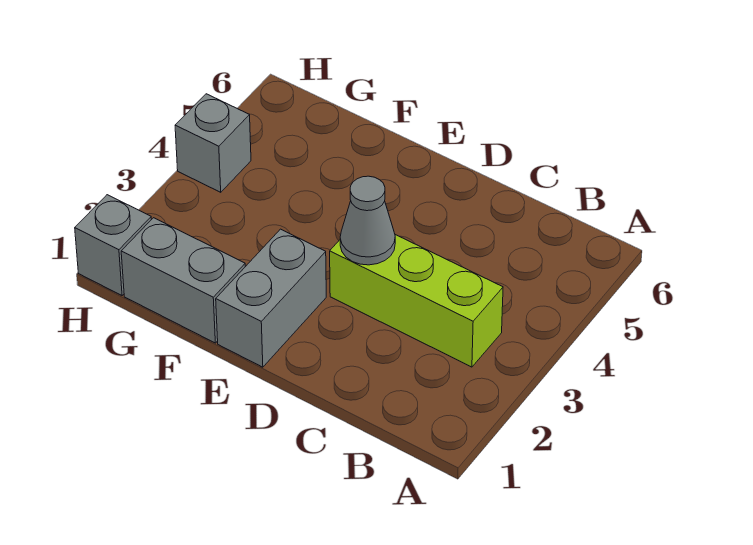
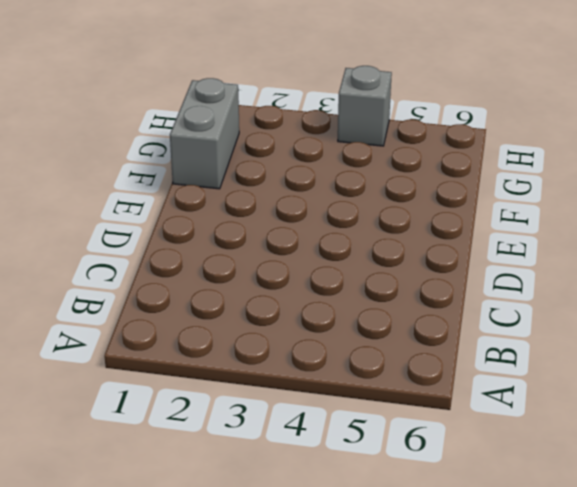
none -> lime brick B3:D3 level 1
none -> grey brick E1:E2 level 1

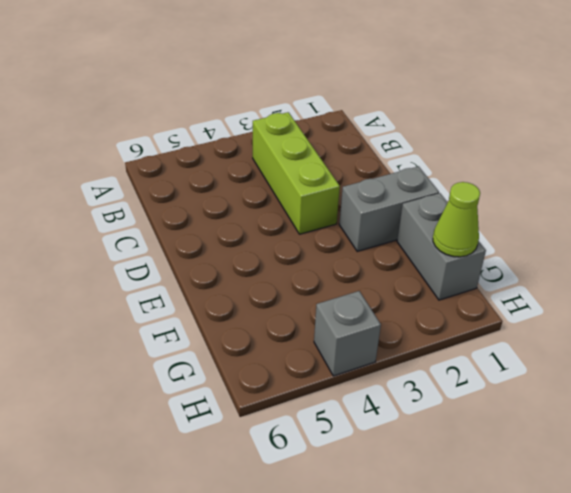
lime cone G1 level 2 -> none
none -> grey brick H1 level 1
none -> grey cone D3 level 2

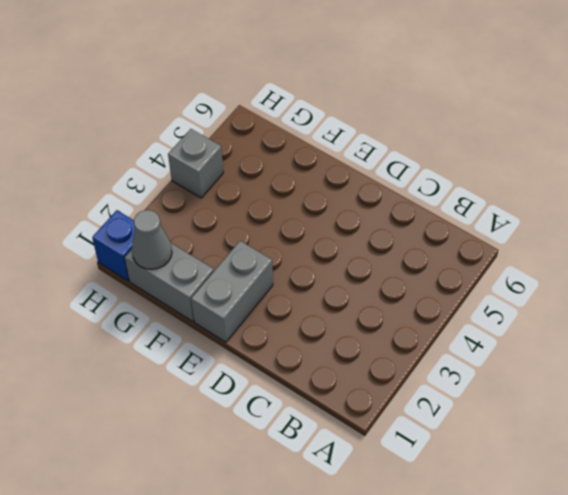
grey cone G1 level 2 -> grey cone D3 level 2
blue brick H1 level 1 -> grey brick H1 level 1
none -> lime brick B3:D3 level 1

